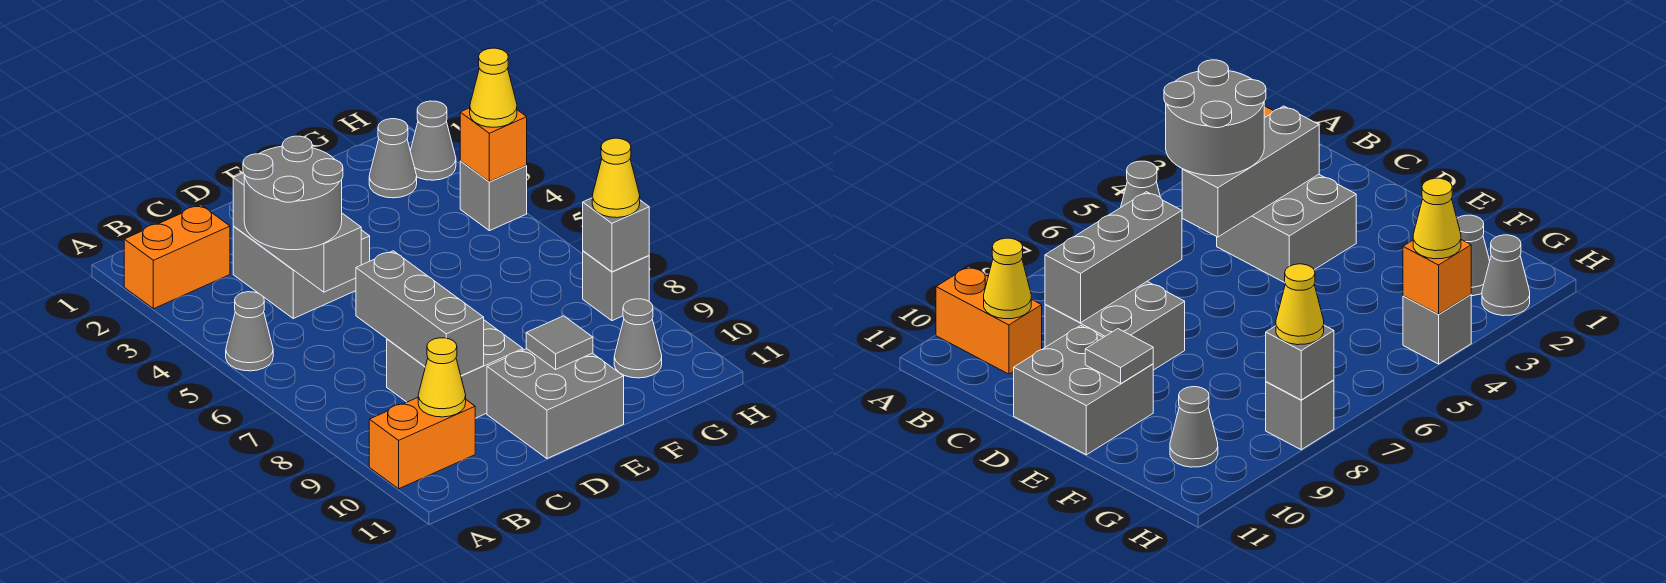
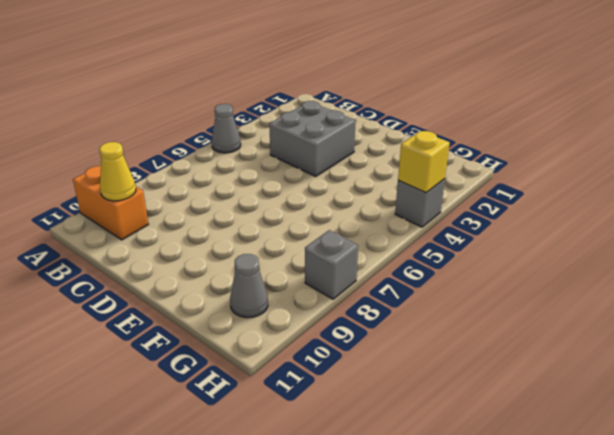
yellow brick H4 level 2 -> orange brick H4 level 2
none -> orange brick A2:B2 level 1
none -> grey brick C8:D9 level 1
none -> grey brick D10:E11 level 1

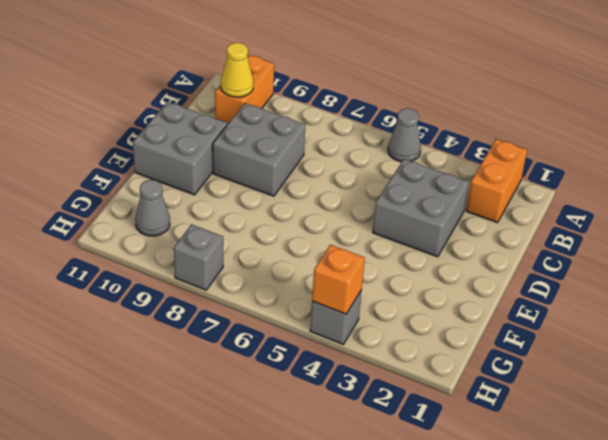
none -> grey cone G2 level 1
none -> grey cone H2 level 1
none -> grey brick C3:C5 level 2

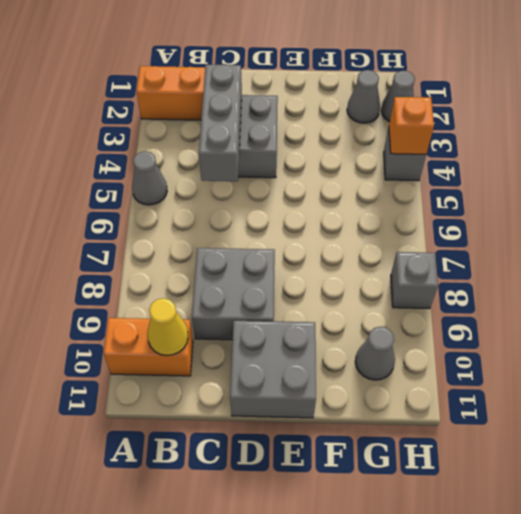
none -> grey brick C7:C9 level 2
none -> grey tile E10 level 2
none -> grey brick H8 level 2

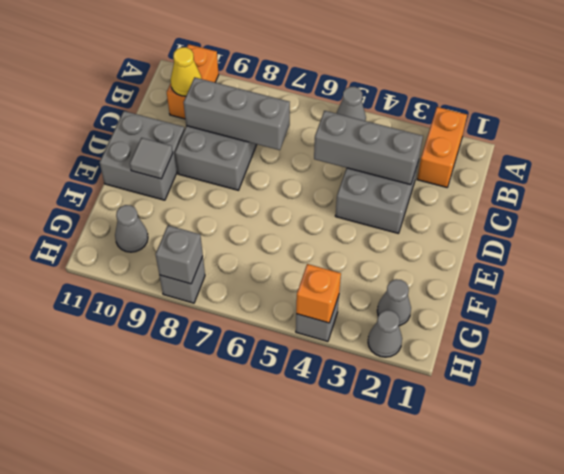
none -> grey round brick B4:C5 level 3
none -> yellow cone H4 level 3
none -> yellow cone H8 level 3

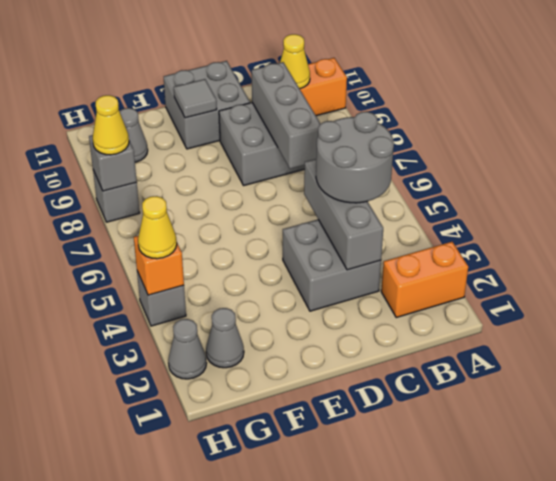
none -> grey cone A5 level 1

